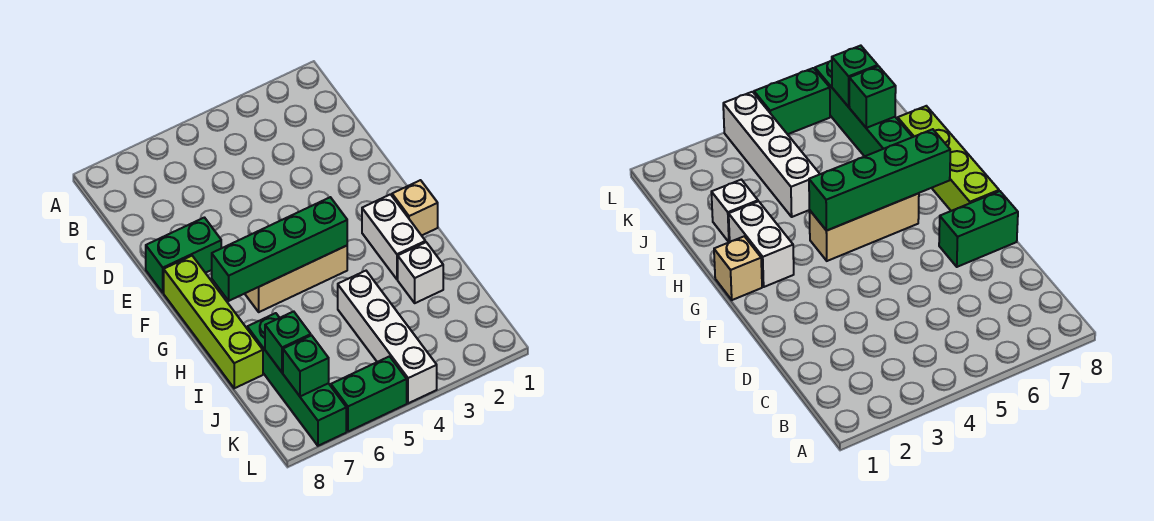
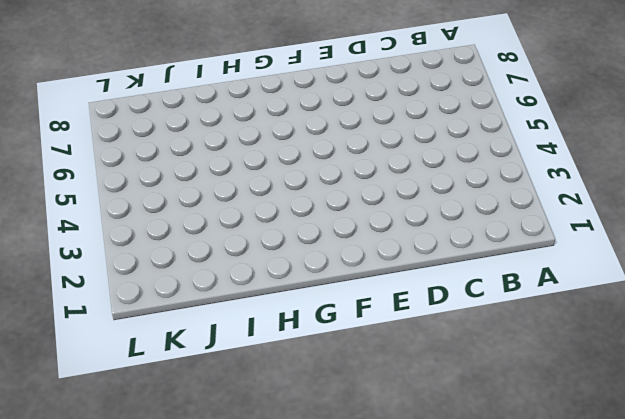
none -> green brick E7:E8 level 1
none -> lime brick F8:I8 level 1
none -> tan brick G1 level 1

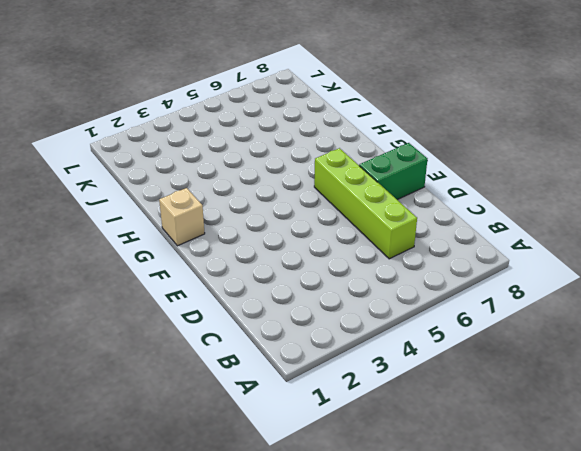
lime brick C6:F6 level 1 -> lime brick F8:I8 level 1
none -> white brick G2:H2 level 1
none -> tan brick G4:G6 level 1
none -> white brick I2 level 1

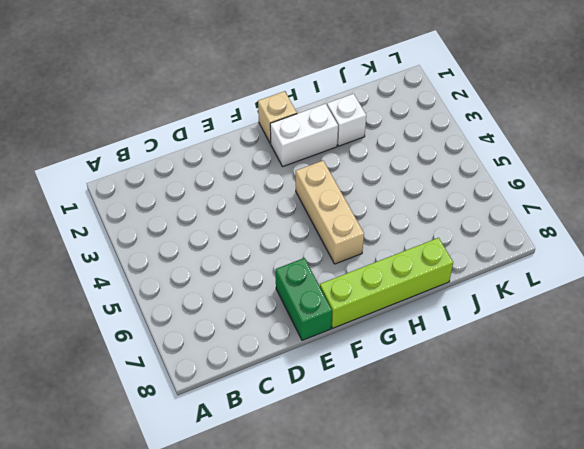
none -> white brick I4:L4 level 1
none -> green brick I7:L7 level 1
none -> green brick L5:L6 level 1

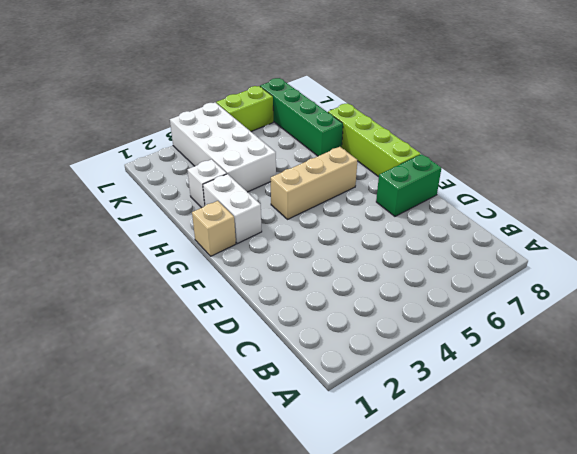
white brick I3:L4 level 1 -> white brick I4:L4 level 1
lime brick L5:L6 level 1 -> green brick L5:L6 level 1
none -> green brick G4:G7 level 2
none -> green brick J7 level 2
none -> green brick K7 level 2

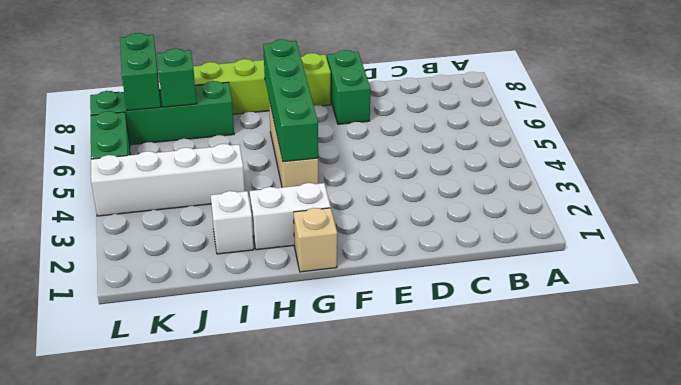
green brick K7:K8 level 2 -> green brick K7 level 2

